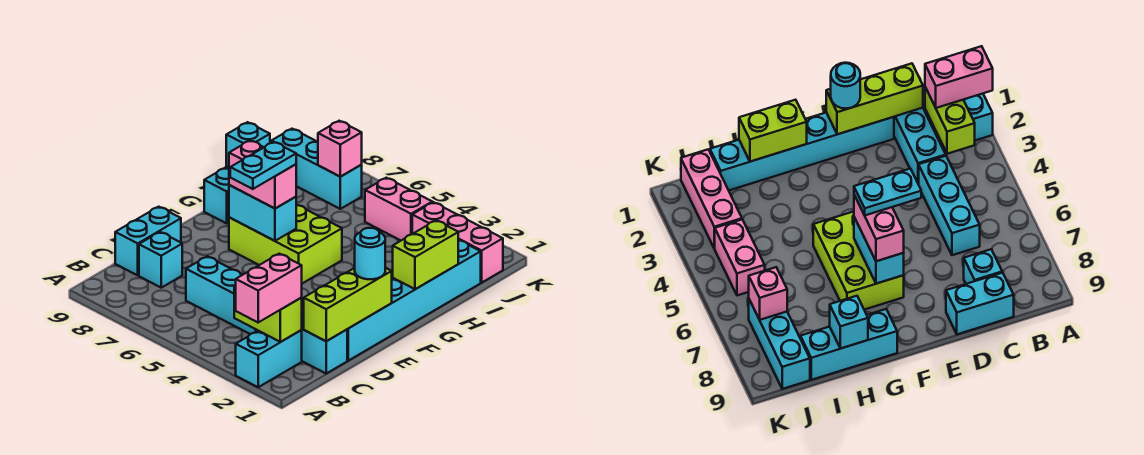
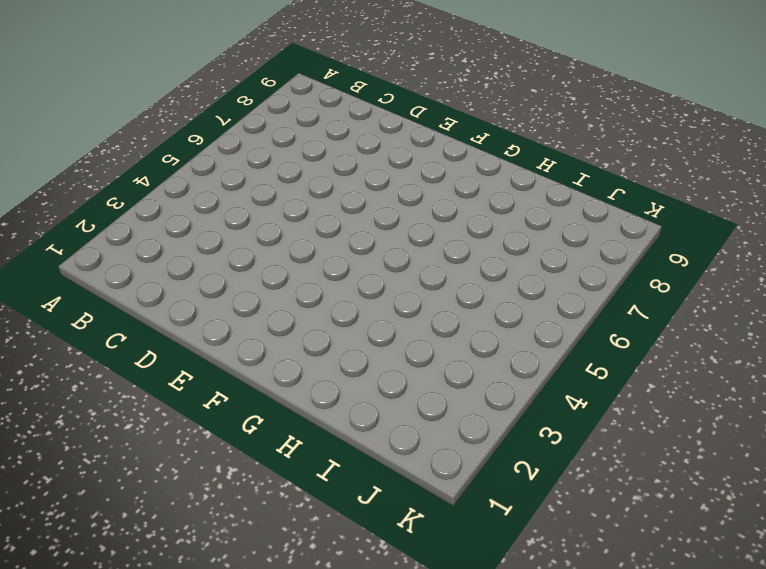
none -> cyan brick A2:B2 level 1
none -> cyan brick C1:C3 level 1
none -> cyan brick C4:C6 level 1

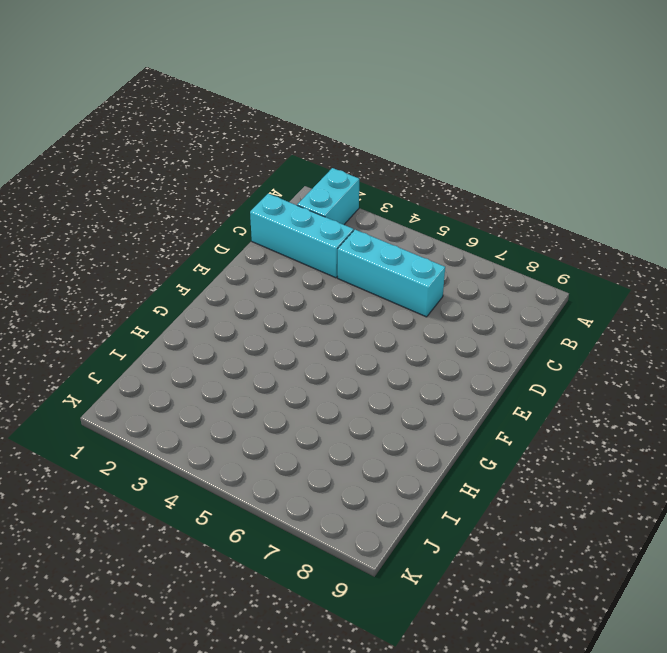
none -> cyan brick C8 level 1
none -> cyan brick C9:D9 level 1
none -> cyan brick D1:I1 level 1

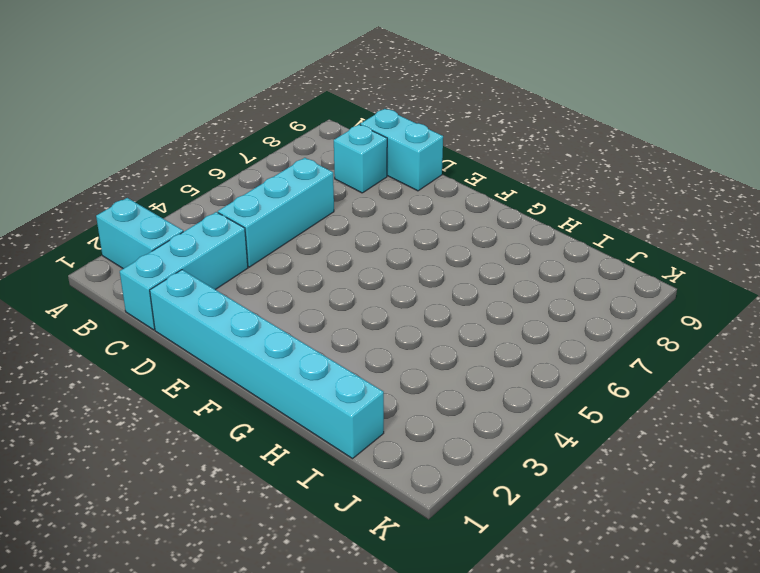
none -> lime brick F5:G7 level 1
none -> cyan brick G9:I9 level 1
none -> pink brick J1:J3 level 1

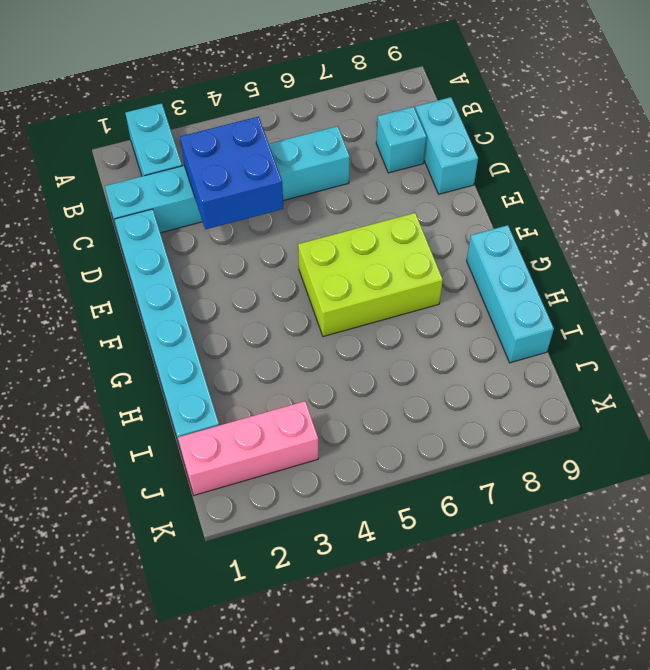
blue brick C3:D4 level 2 -> none
none -> pink brick J4:J5 level 1
none -> cyan brick J7:J9 level 1
none -> lime brick B2:B3 level 2

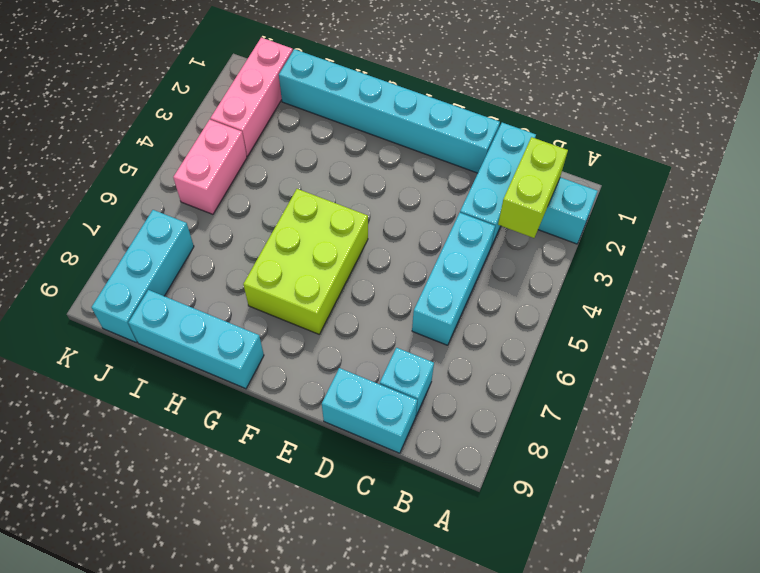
none -> lime brick C1:E1 level 2
none -> cyan brick F6:F7 level 2
none -> lime brick G1:H1 level 2

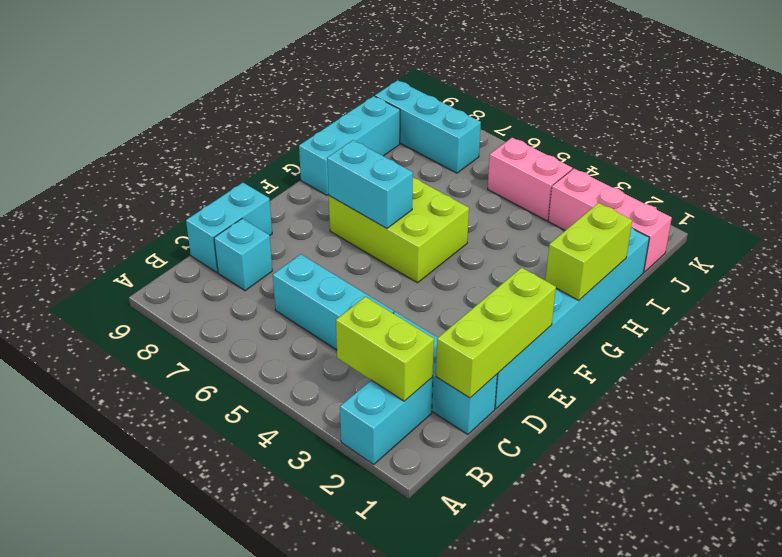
none -> cyan brick H9 level 2
none -> pink brick J7 level 2
none -> pink brick A2:B2 level 3

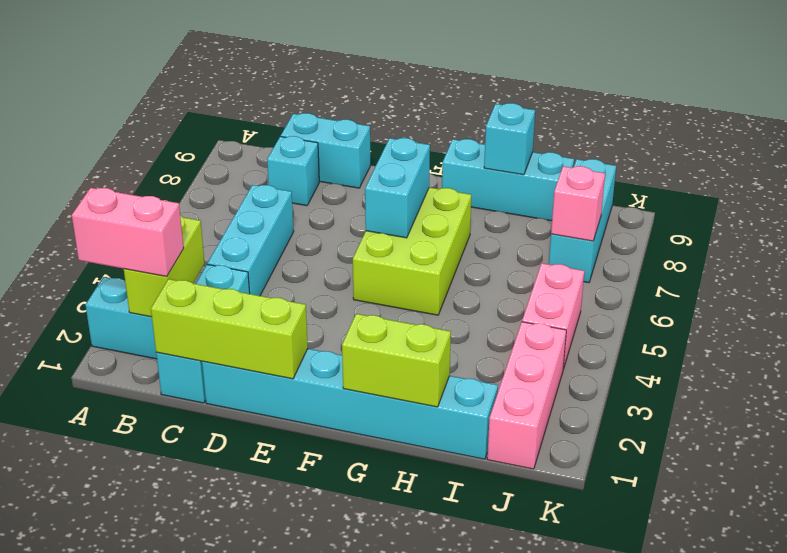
none -> cyan round brick E1 level 3
none -> pink brick F6:F7 level 3
none -> cyan plate E6:F6 level 4

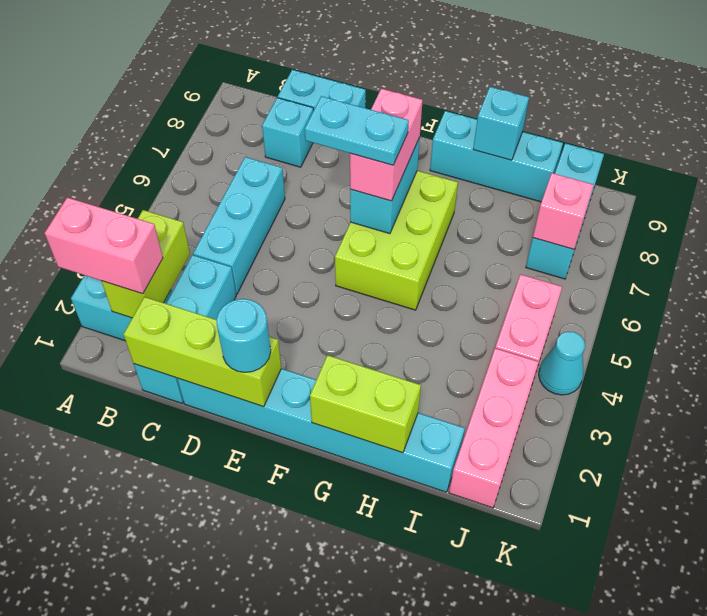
cyan cone K4 level 1 -> none

